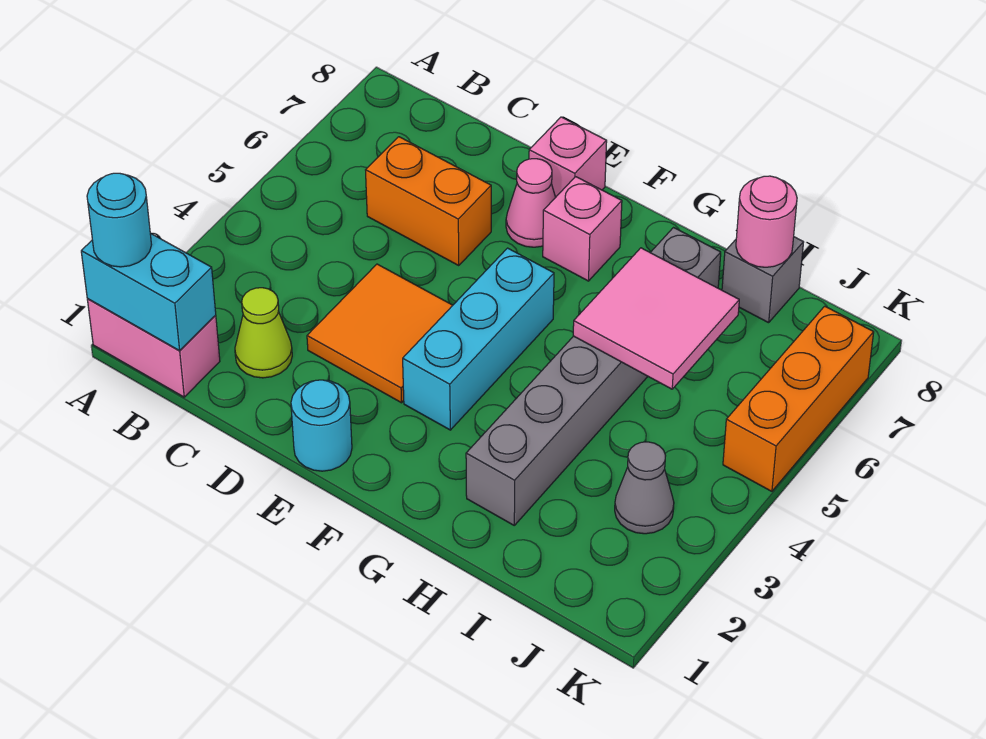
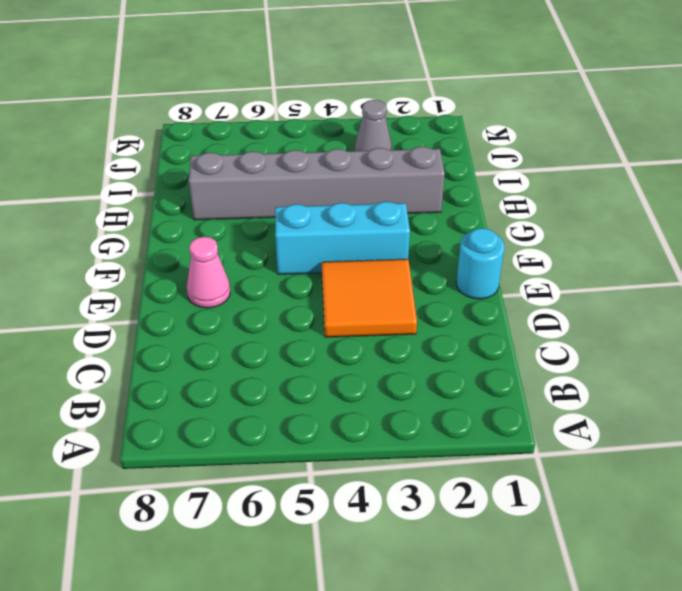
none -> pink brick A1:B1 level 1
none -> lime cone C2 level 1
none -> orange brick C6:D6 level 1

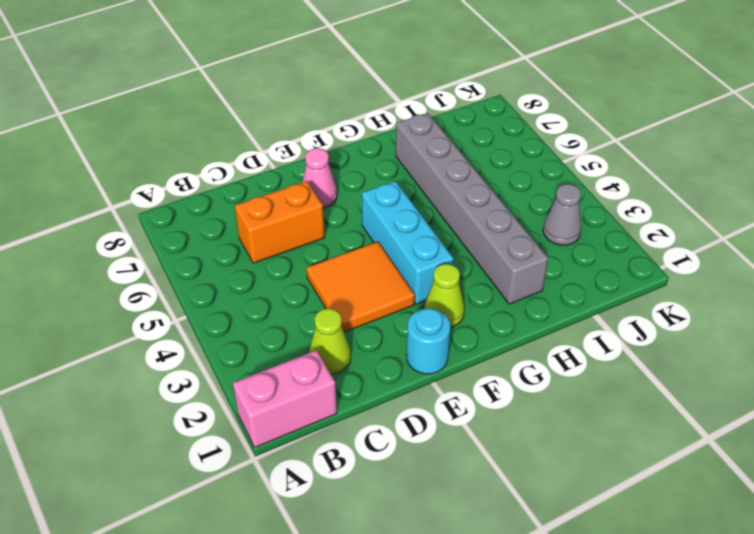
lime cone F2 level 1 -> none
none -> pink brick E8 level 1
none -> pink brick F7 level 1
none -> grey brick I8 level 1

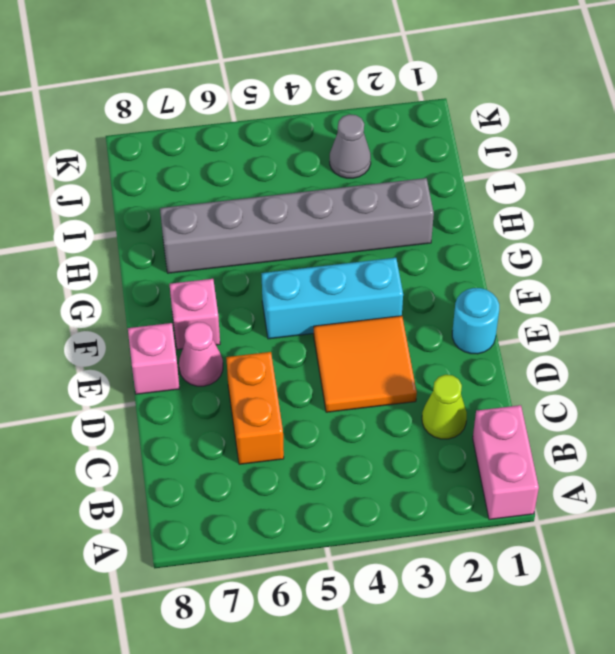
none -> grey brick I8 level 1
none -> orange brick K5:K7 level 1
none -> cyan brick A1:B1 level 2

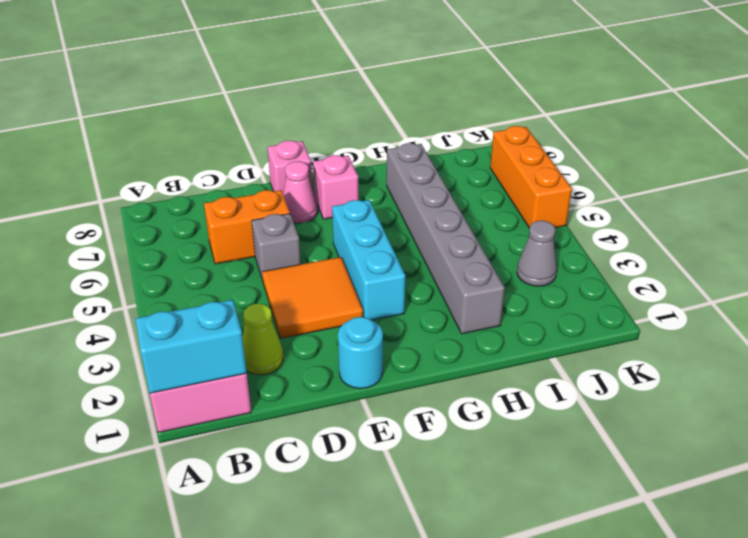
grey brick D5 level 1 -> grey brick I8 level 1
none -> pink tile H5:I6 level 2
none -> pink round brick I8 level 2
none -> cyan round brick A1 level 3

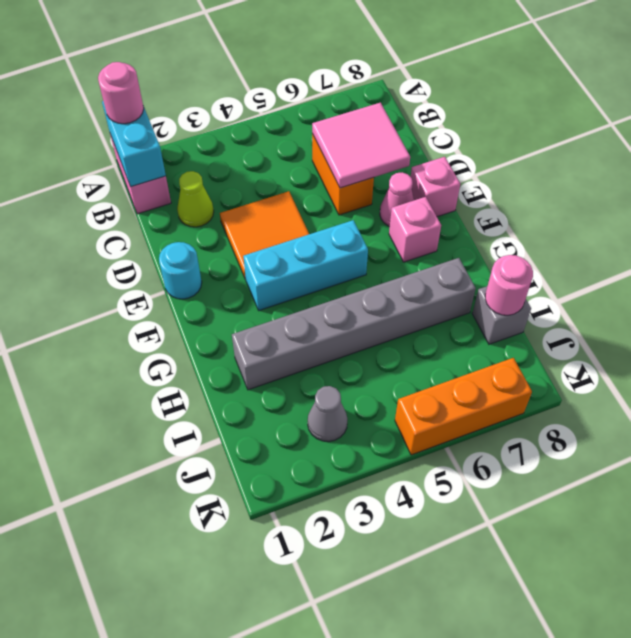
pink round brick A1 level 3 -> cyan round brick A1 level 3
pink tile C6:D7 level 2 -> pink tile H5:I6 level 2

